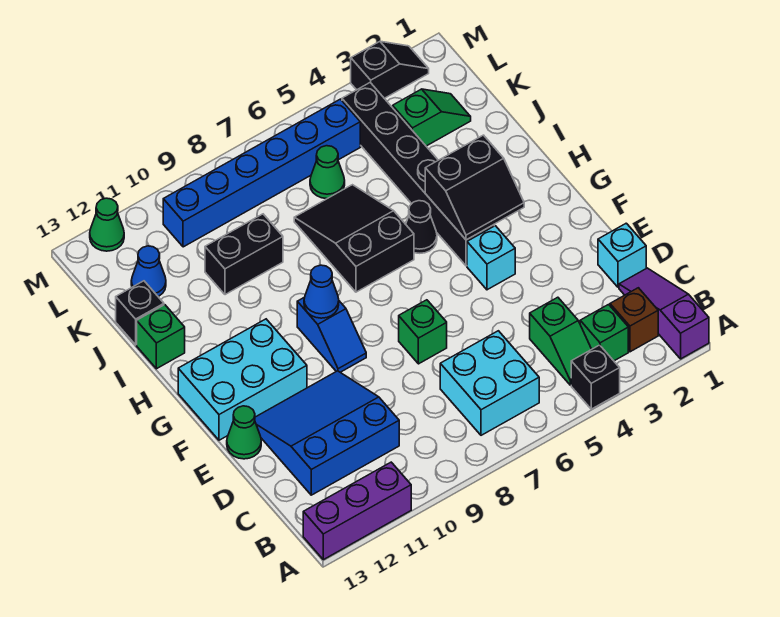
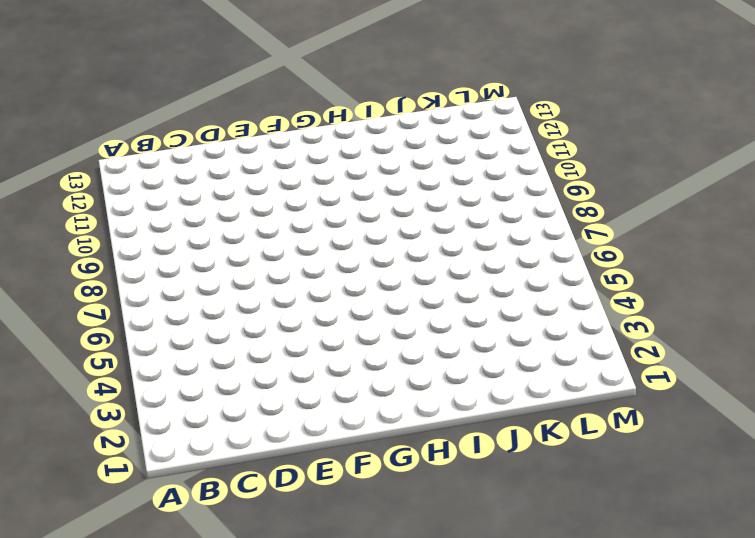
none -> purple slope A1:C1 level 1 top A
none -> black brick A4 level 1
none -> purple brick A11:A13 level 1

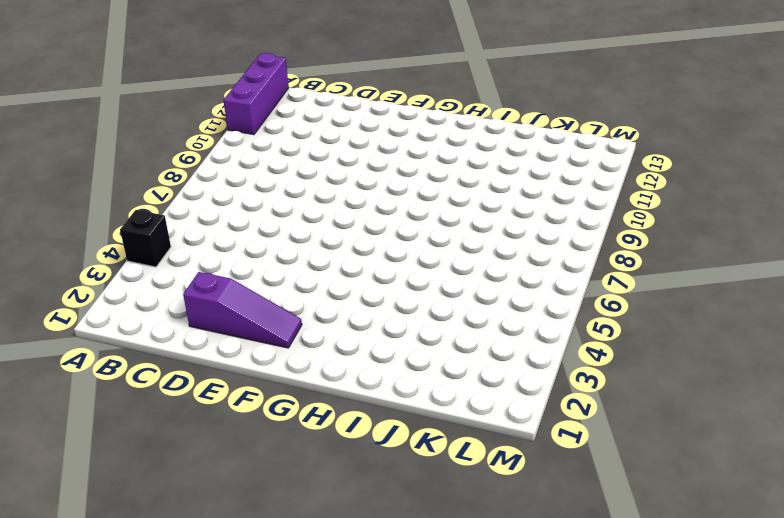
purple slope D2:F2 level 1 top D -> purple slope A1:C1 level 1 top A
none -> brown brick B2 level 1
none -> green brick B3 level 1
none -> green slope B4:C4 level 1 top C

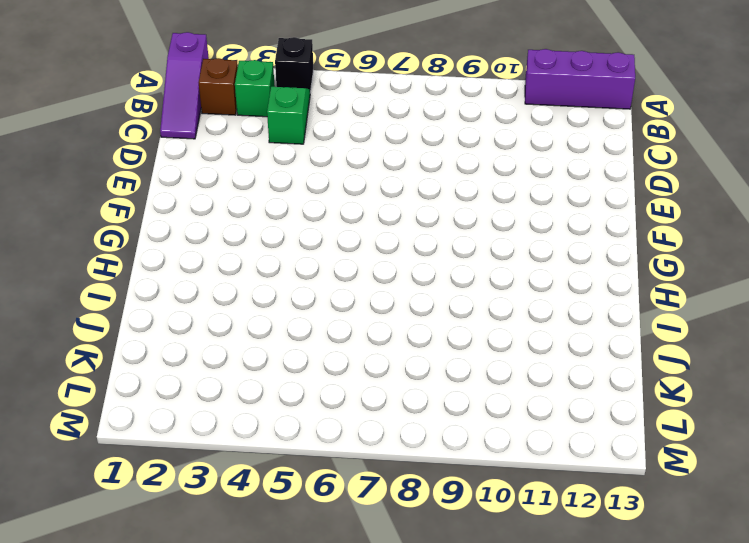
none -> cyan brick B6:C7 level 1
none -> blue slope C10:E12 level 1 top C
none -> cyan brick D1 level 1

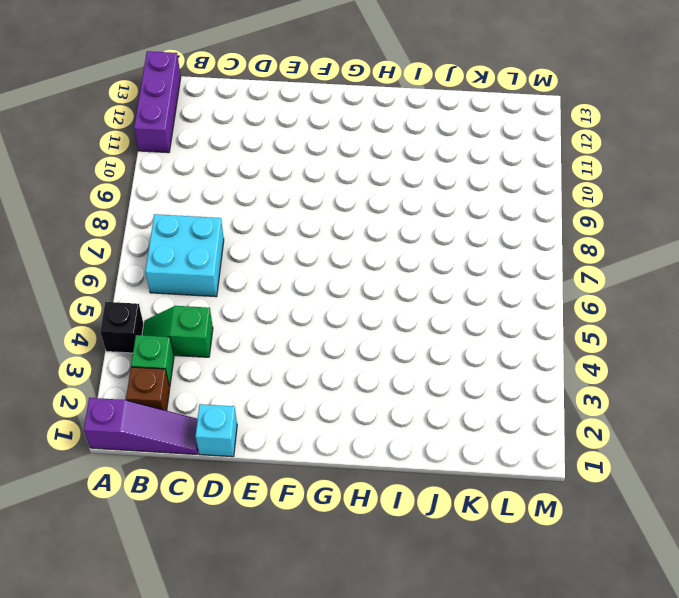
none -> blue slope C10:E12 level 1 top C
none -> green brick E7 level 1
none -> green cone E13 level 1

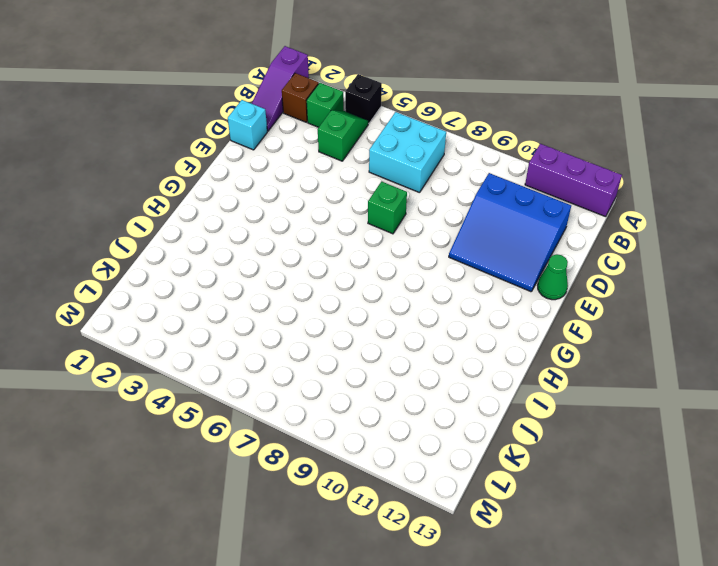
none -> cyan brick F4 level 1
none -> blue slope F9:G9 level 1 top G
none -> cyan brick F11:G13 level 1

